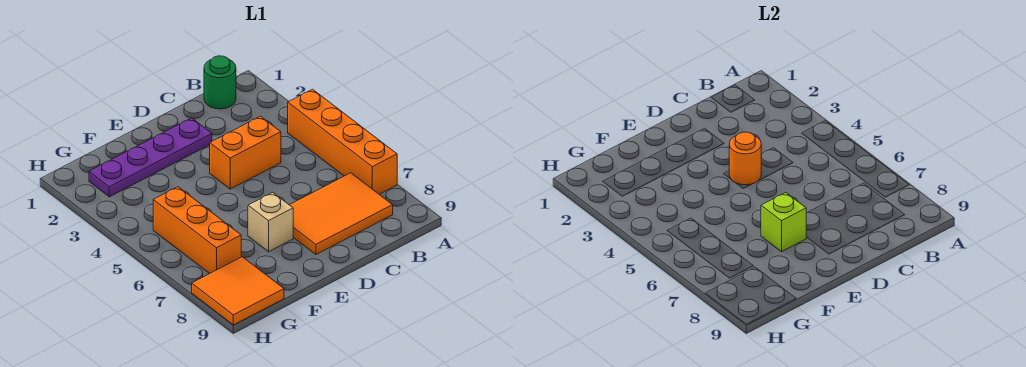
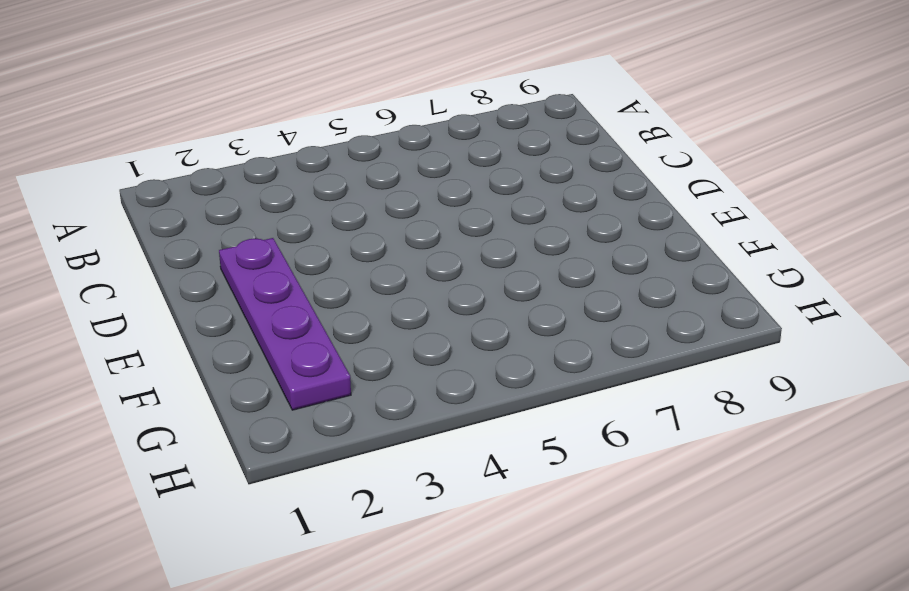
none -> orange brick A4:A7 level 1
none -> green round brick B1 level 1

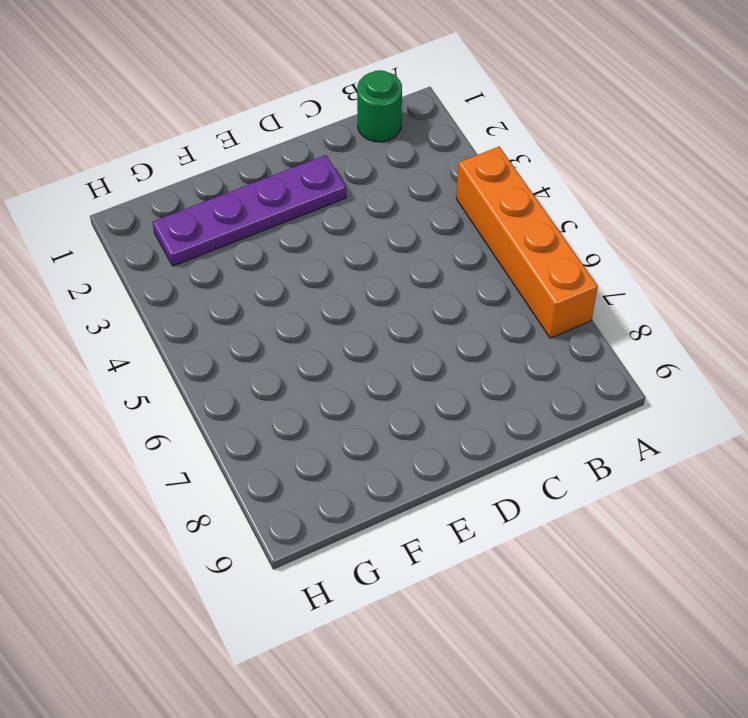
none -> orange tile B7:D8 level 1
none -> orange brick C4:D4 level 1

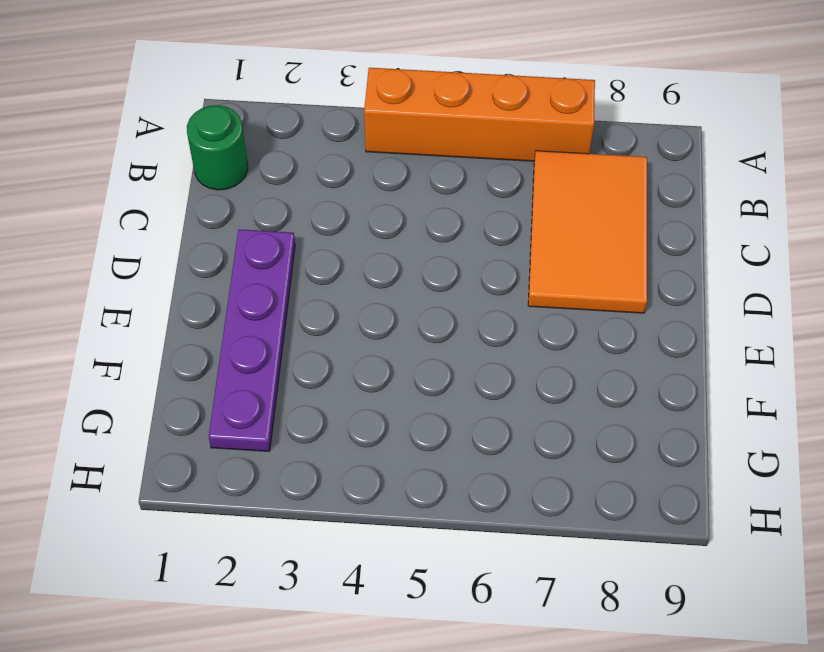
none -> orange brick C4:D4 level 1
none -> tan brick E7 level 1

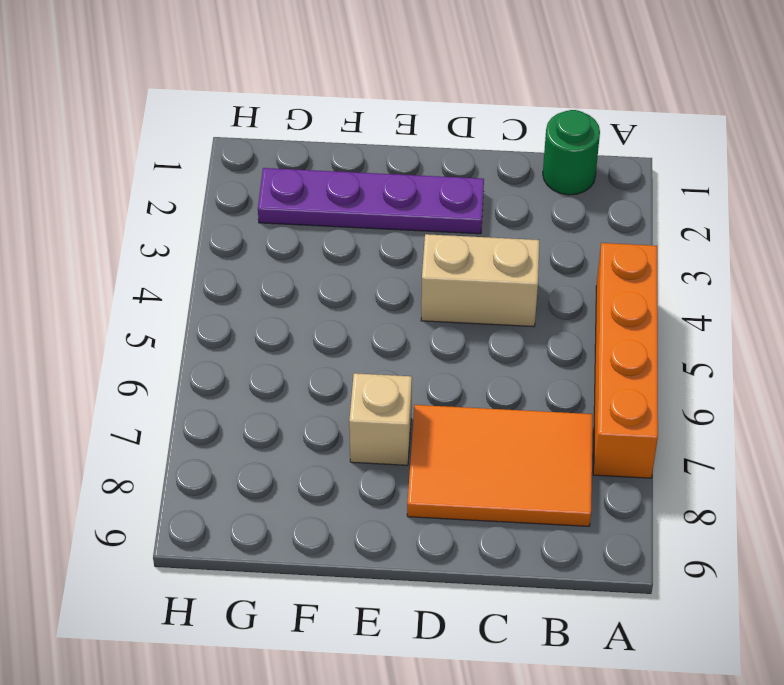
tan brick C4:D4 level 1 -> orange brick C4:D4 level 1
none -> orange brick G5:G7 level 1
none -> orange tile G8:H9 level 1

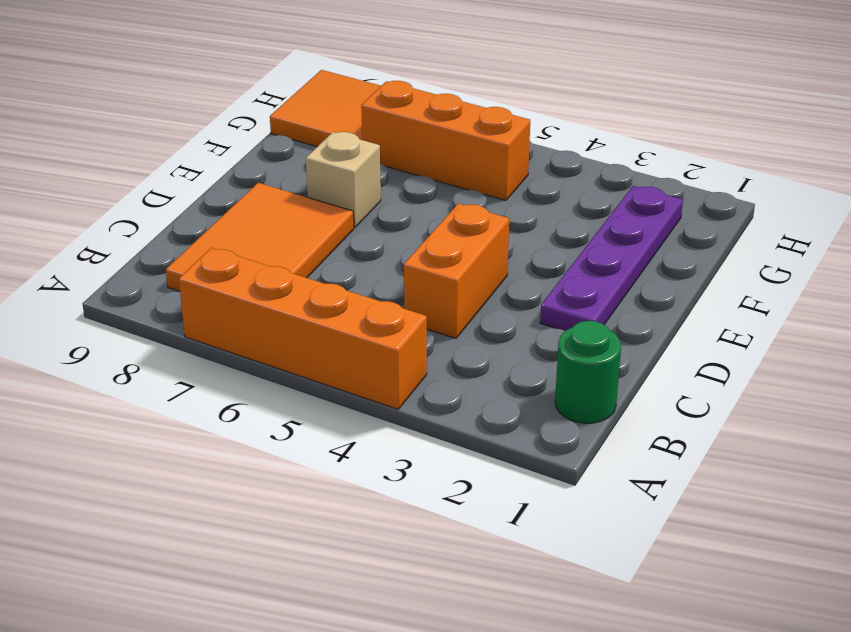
none -> orange round brick D4 level 2
none -> lime brick E7 level 2

